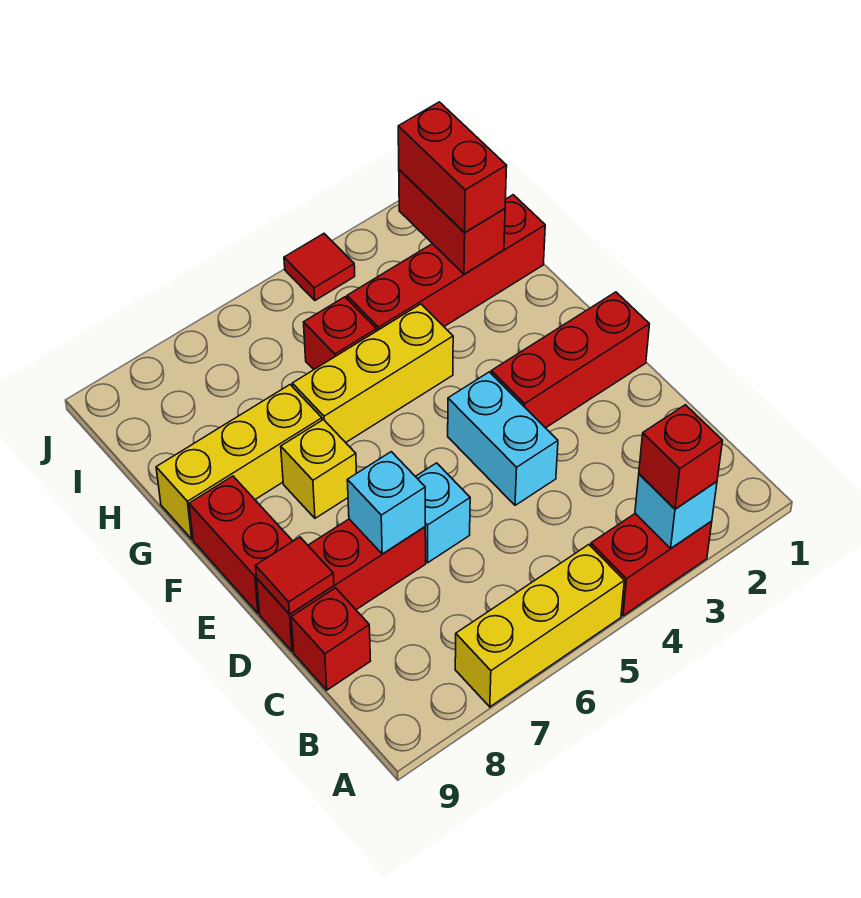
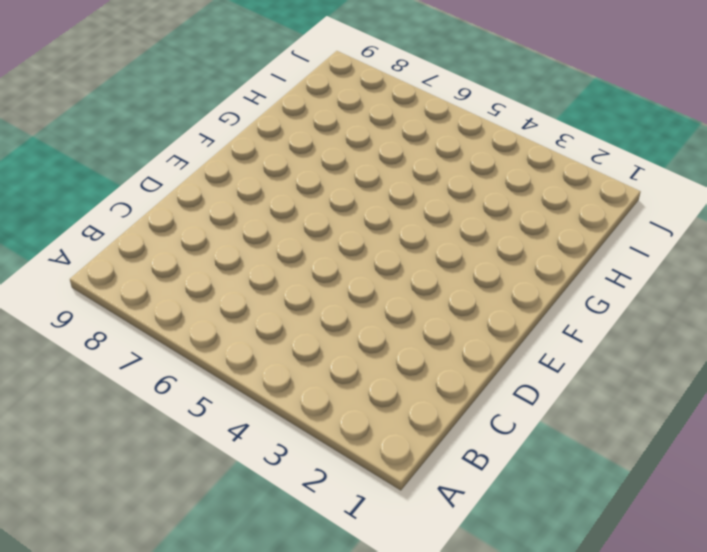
none -> red brick A3:A4 level 1
none -> yellow brick A5:A7 level 1
none -> red brick C9 level 1

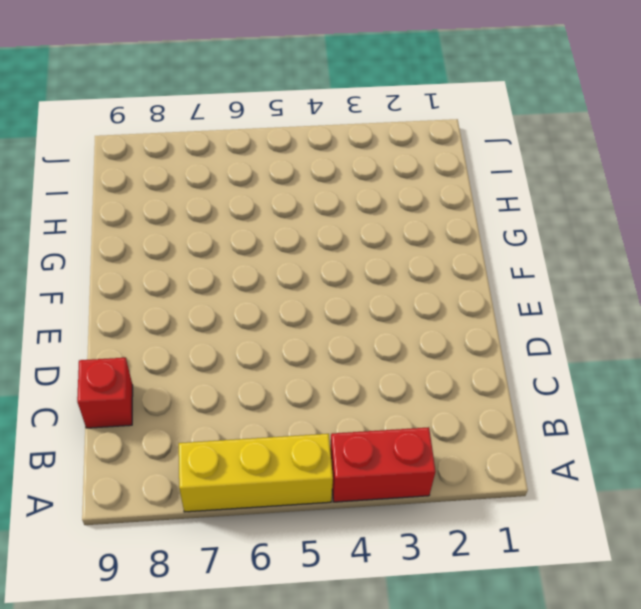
none -> cyan brick D4:E4 level 1
none -> cyan brick D6 level 1
none -> red brick D7:D9 level 1

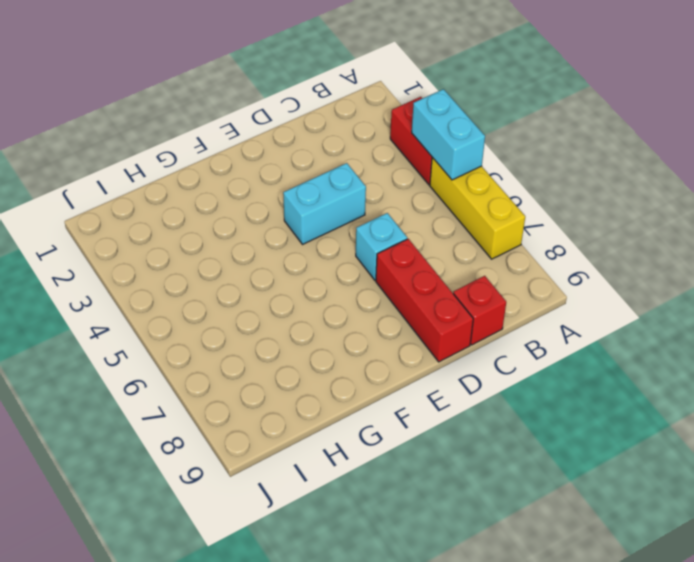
cyan brick A4:A5 level 2 -> none
none -> red brick E1:E3 level 1
none -> red brick E9:F9 level 1
none -> yellow brick F7 level 1

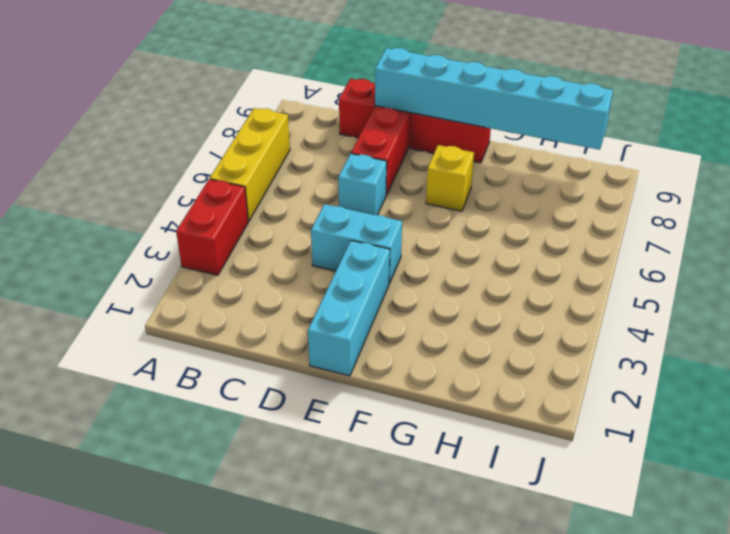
cyan brick D9:I9 level 2 -> red tile D9 level 2
cyan brick E1:E3 level 1 -> red brick E1:E3 level 1
none -> yellow brick G4:G6 level 1
none -> yellow brick G7:G9 level 1
none -> red brick H1:H4 level 1

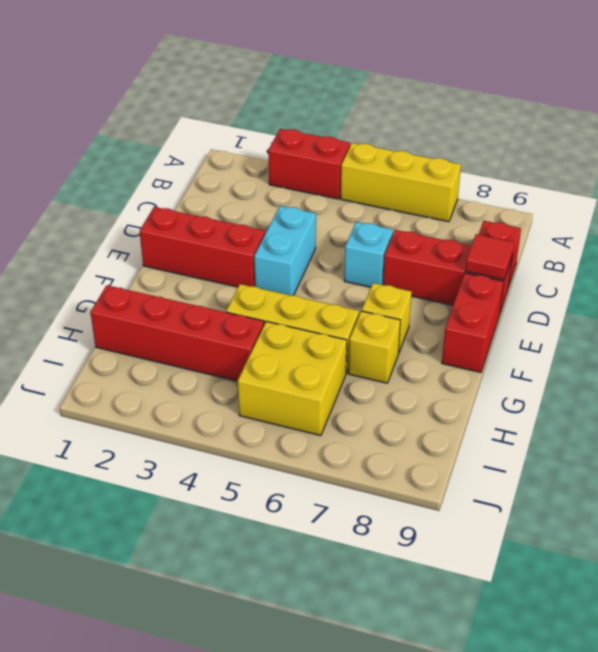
yellow brick G7 level 1 -> yellow brick G7:G9 level 1
yellow brick H5:I6 level 1 -> red brick H5 level 1
none -> red tile J4 level 1
none -> cyan brick A3 level 2
none -> cyan brick D7 level 2

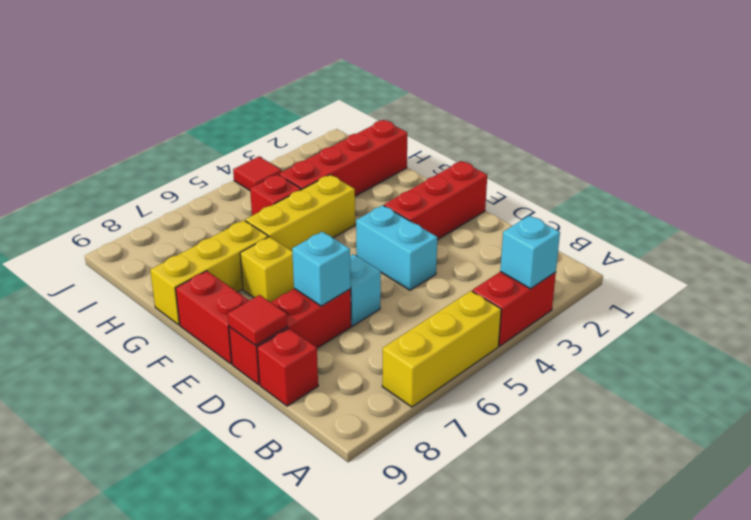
none -> red brick H2:I2 level 2
none -> red brick A3 level 3
none -> red brick H2:I2 level 3

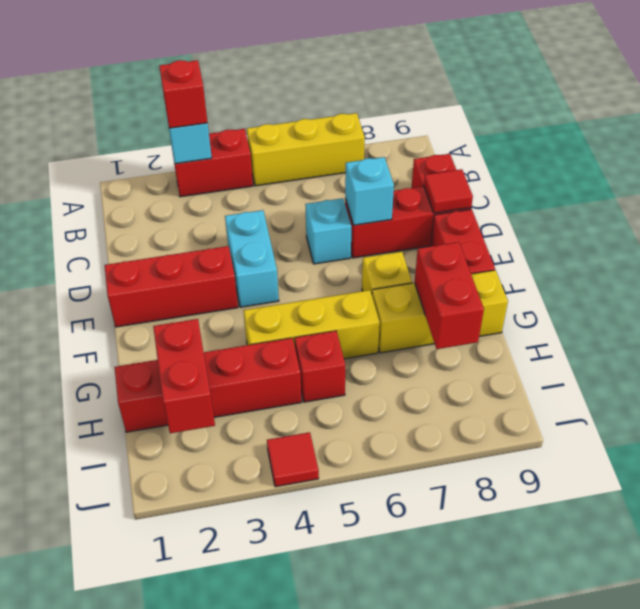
red brick G8:H8 level 2 -> red brick H2:I2 level 3

